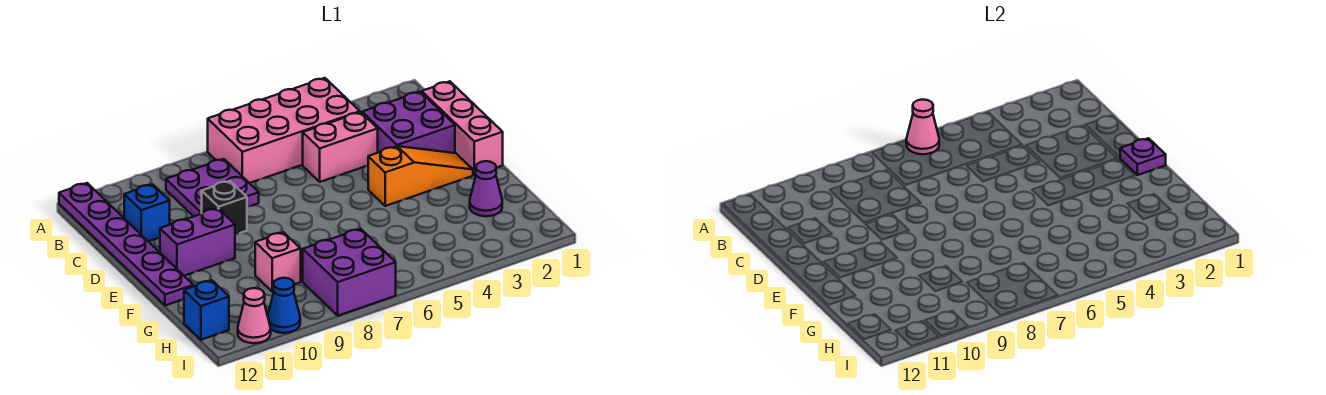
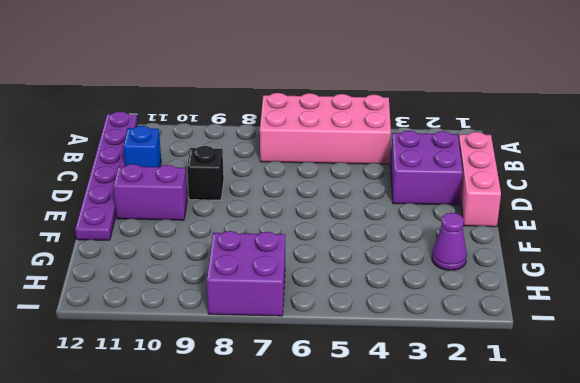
none -> purple plate B8:C9 level 1
none -> pink brick C4:C5 level 1
none -> orange slope E2:E4 level 1 top 4

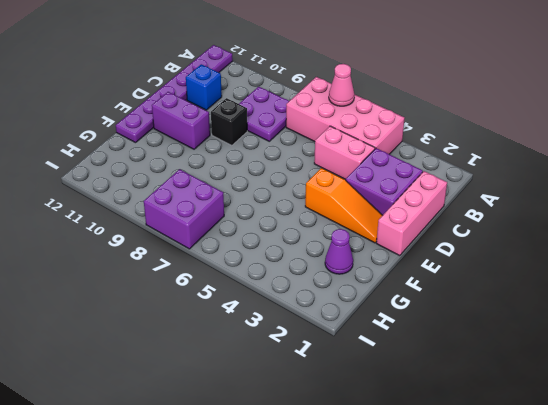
none -> pink brick G9 level 1
none -> blue brick H12 level 1
none -> blue cone I10 level 1

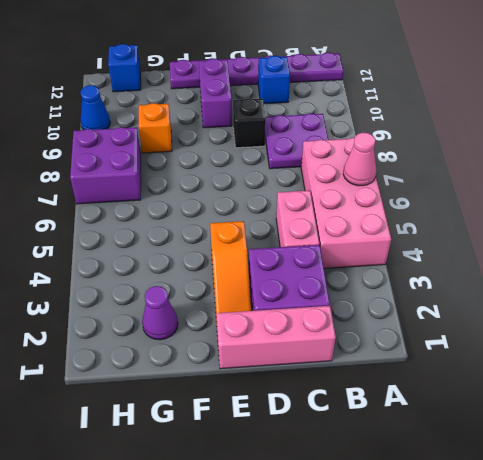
orange brick G9 level 1 -> pink brick G9 level 1
none -> pink cone I11 level 1
none -> purple plate E1 level 2

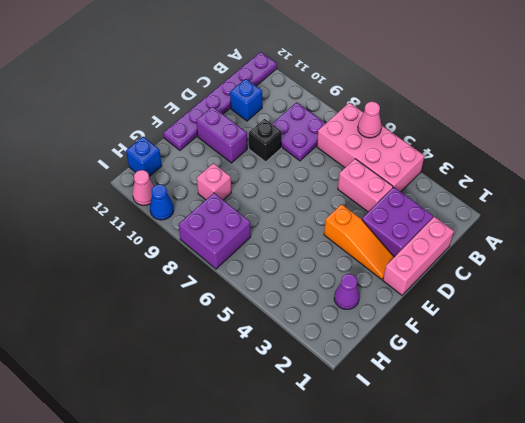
none -> purple plate E1 level 2

